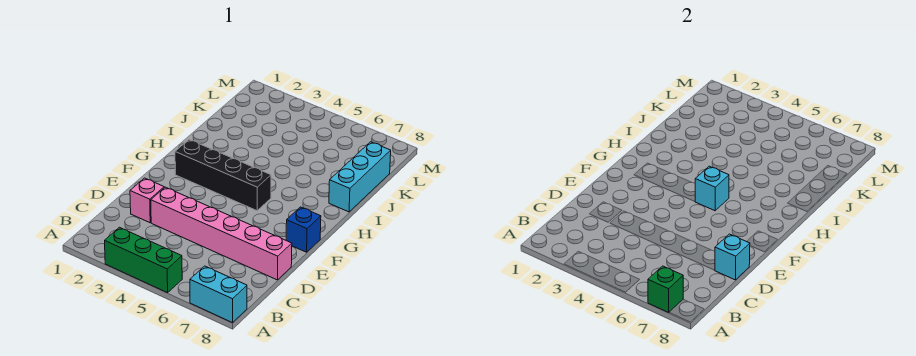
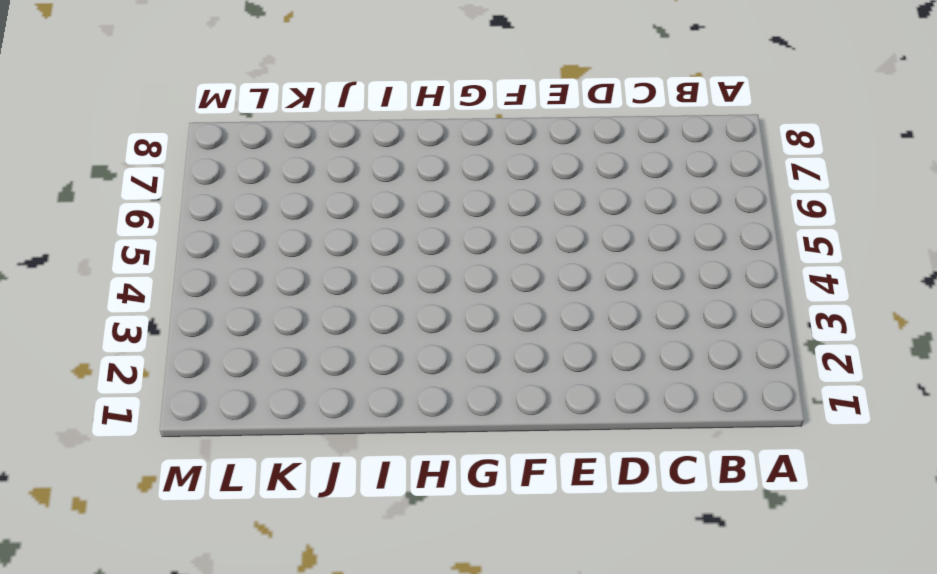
none -> green brick A3:A5 level 1
none -> cyan brick A7:A8 level 1

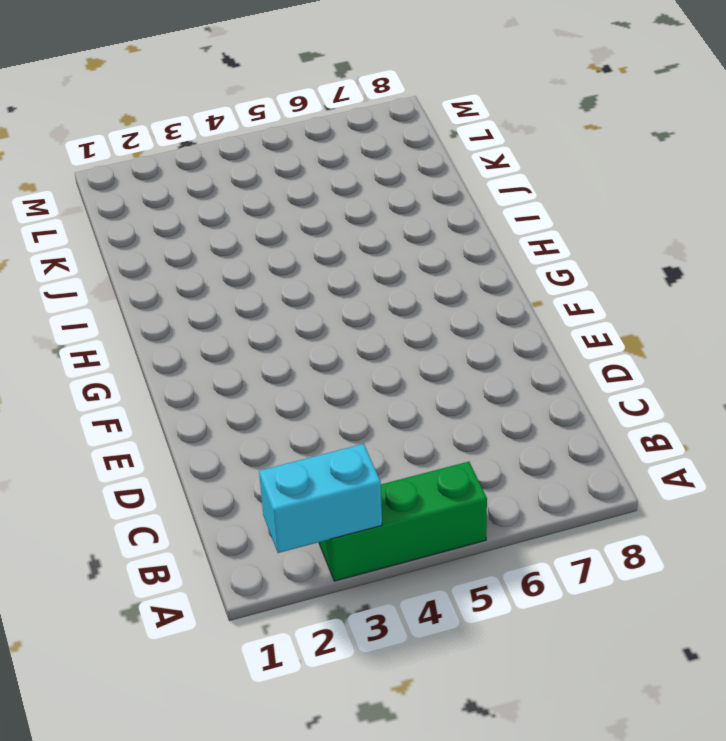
cyan brick A2:A3 level 2 -> cyan brick A7:A8 level 1
none -> pink brick D2 level 1
none -> pink brick D3:D8 level 1

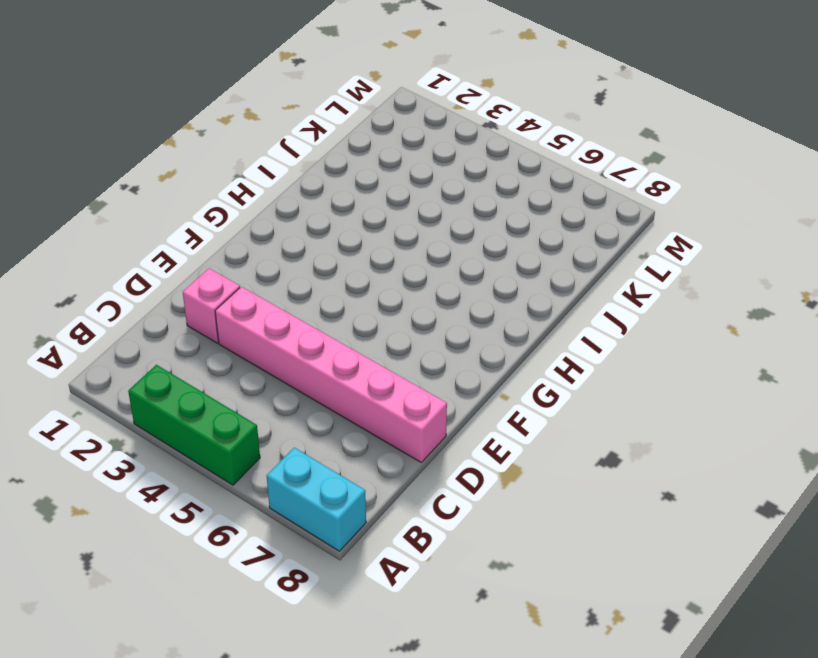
none -> blue brick F8 level 1
none -> black brick G2:G5 level 1

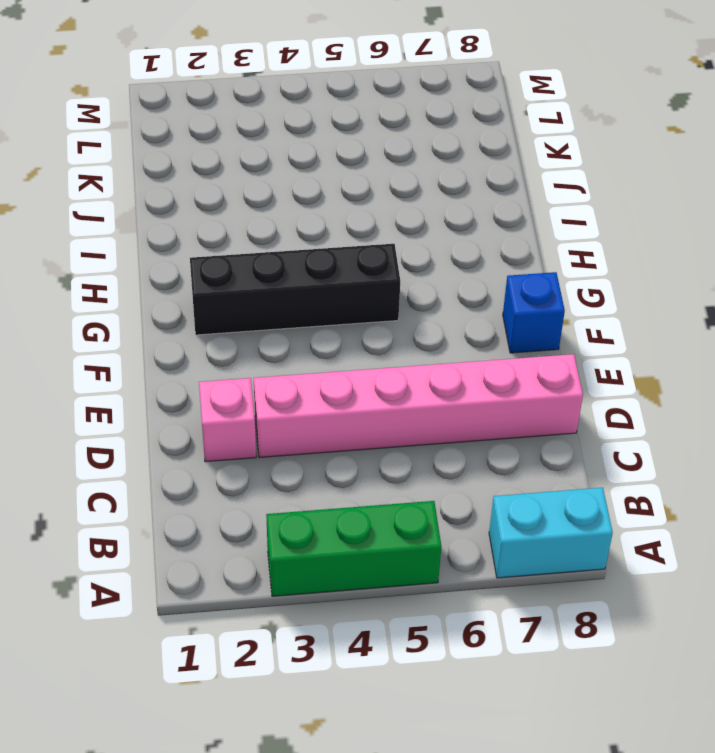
none -> cyan brick I8:K8 level 1
none -> green brick A7 level 2

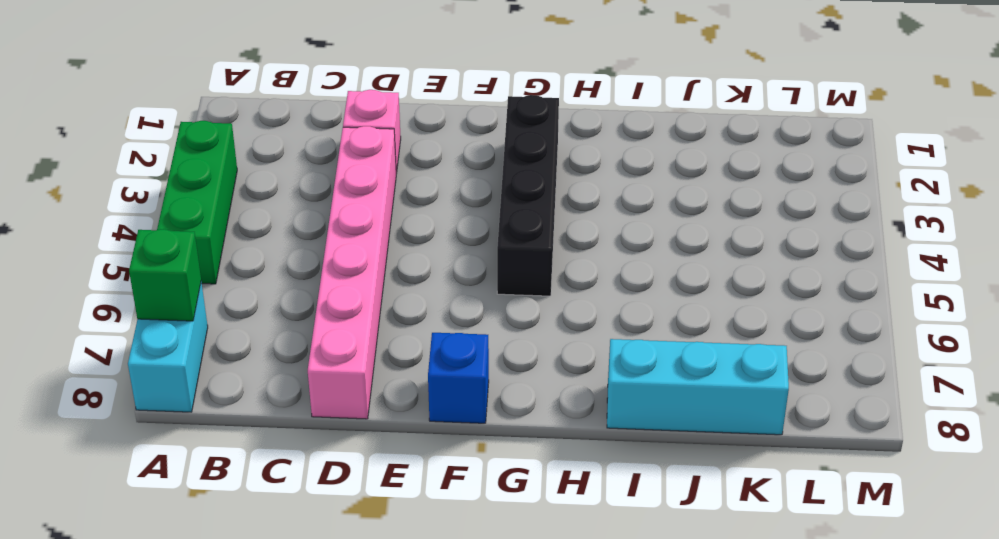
none -> cyan brick D8 level 2
none -> cyan brick G5 level 2

